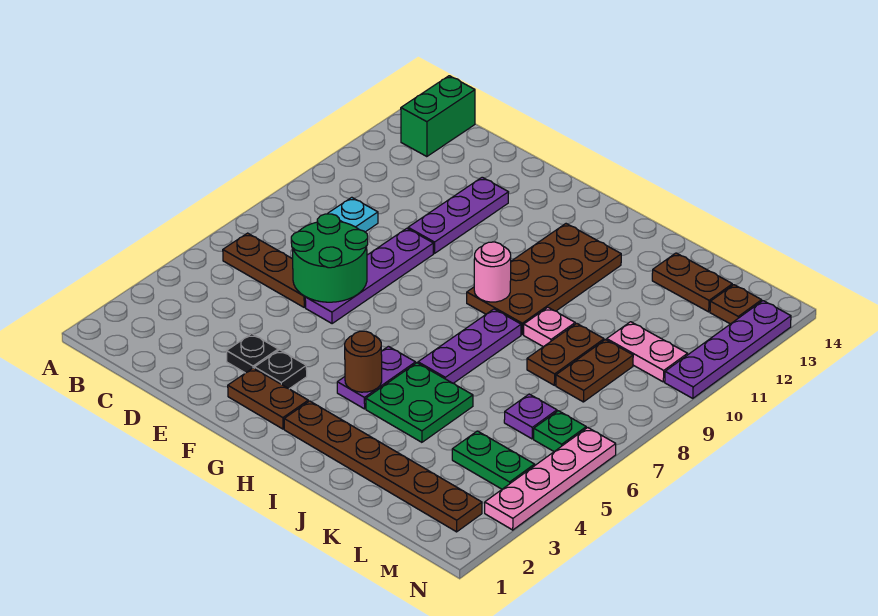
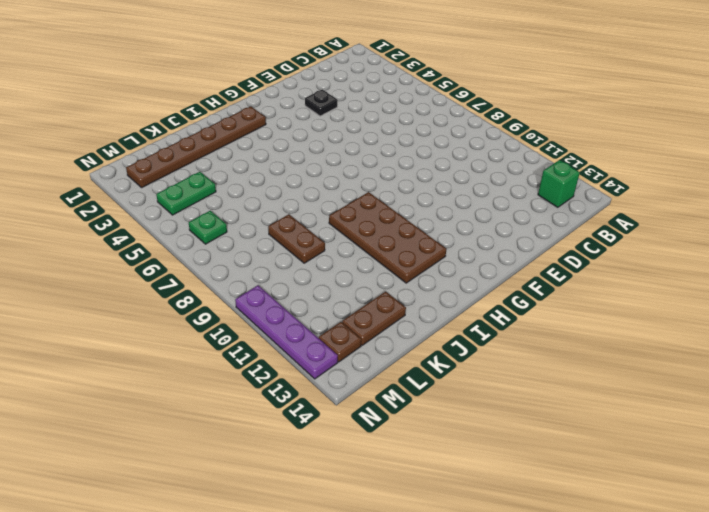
green brick B13 level 1 -> green brick B13:B14 level 1
none -> brown plate B6:D6 level 1
none -> cyan plate C9 level 1
none -> purple plate E6:E9 level 1

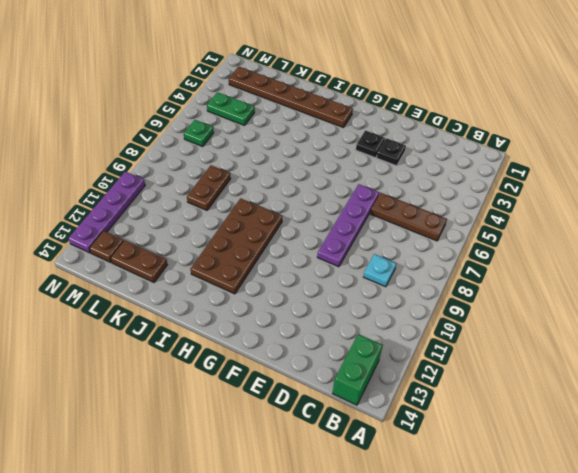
none -> purple plate E10:E12 level 1
none -> brown plate F2:G2 level 1
none -> purple plate H4:H5 level 1

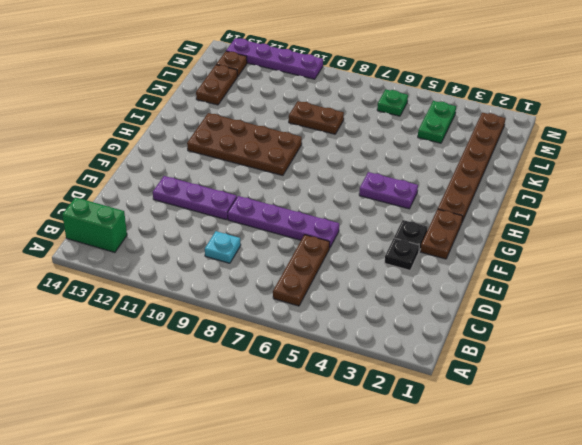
none -> green plate I4:J5 level 1
none -> purple plate I6:I8 level 1
none -> pink plate J9 level 1

